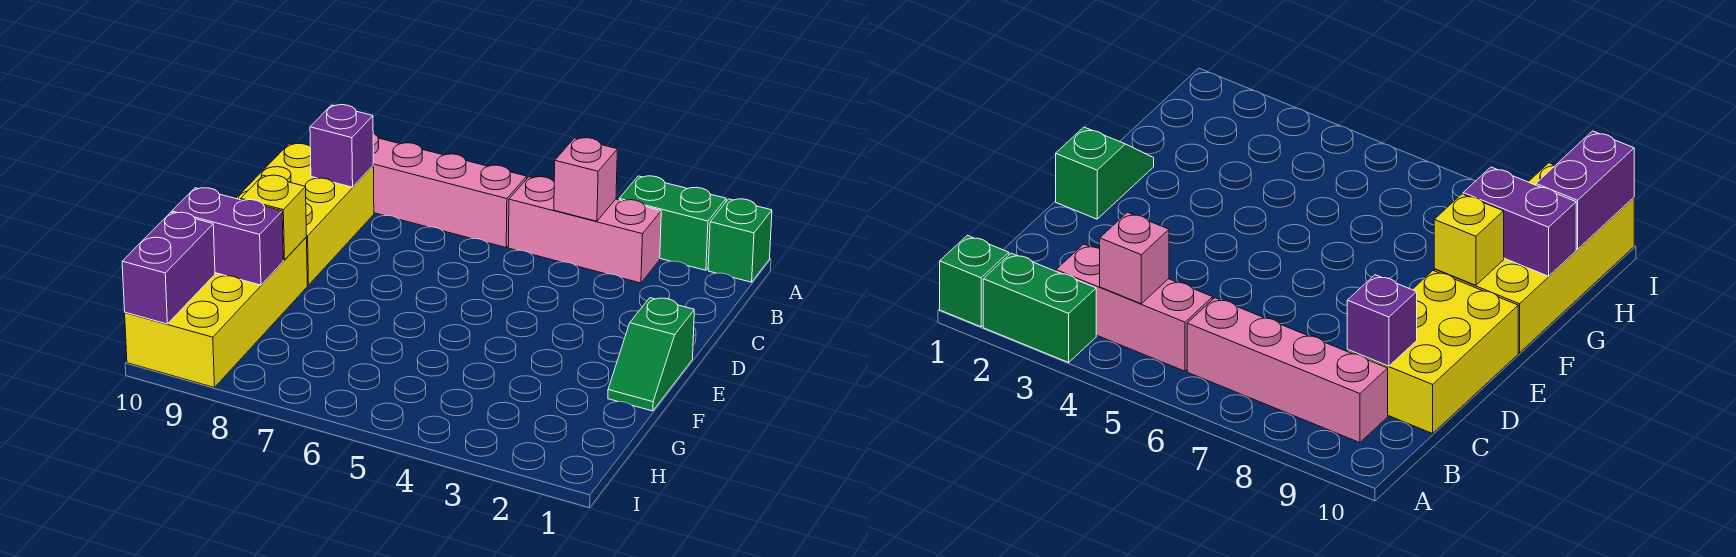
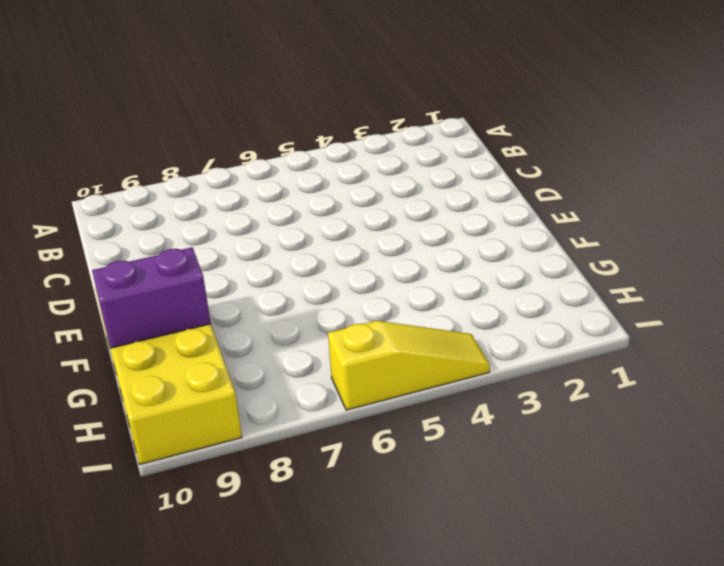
yellow slope I4:I6 level 1 top 6 -> none
none -> green brick A1 level 1
none -> green brick A2:A3 level 1
none -> pink brick B3:B5 level 1

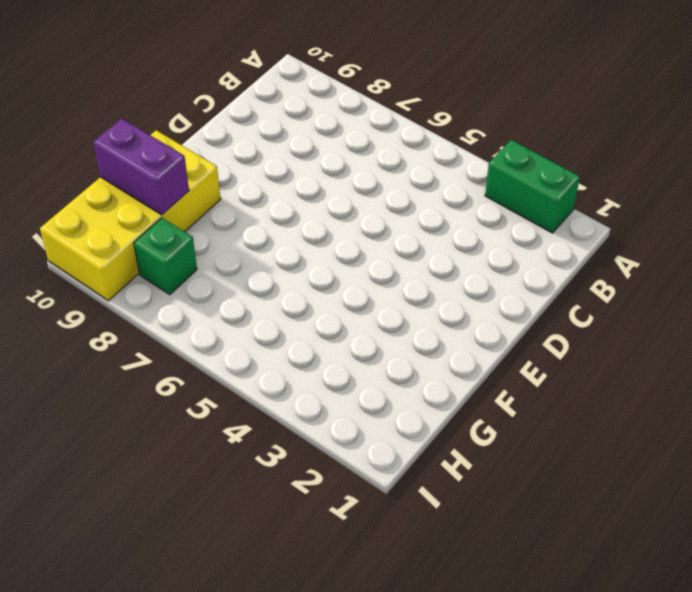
green brick H8 level 1 -> green brick A1 level 1
none -> pink brick B3:B5 level 1
none -> pink brick B6:B9 level 1
none -> yellow brick C9:E10 level 1

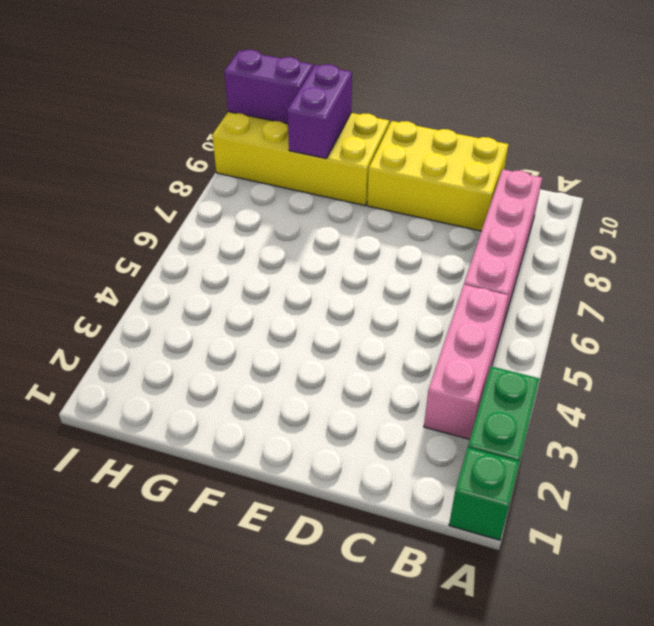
none -> green slope E1:F1 level 1 top E
none -> pink brick B4 level 2
none -> purple brick C9 level 2

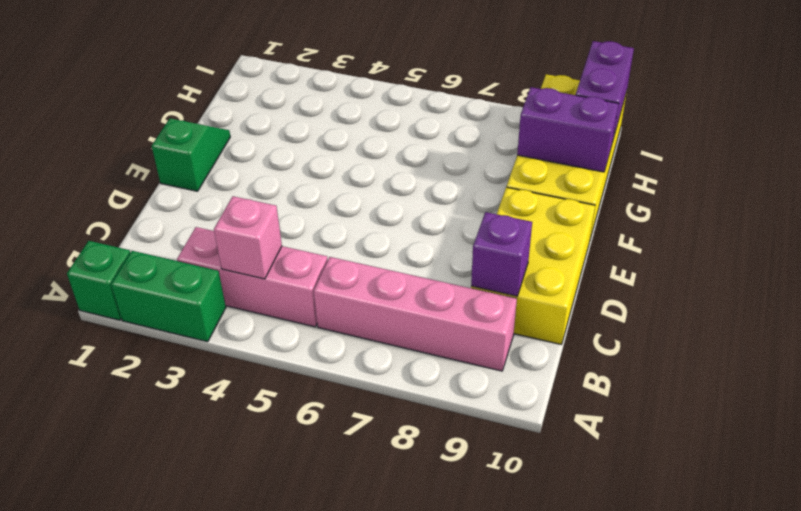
none -> yellow brick F9 level 2

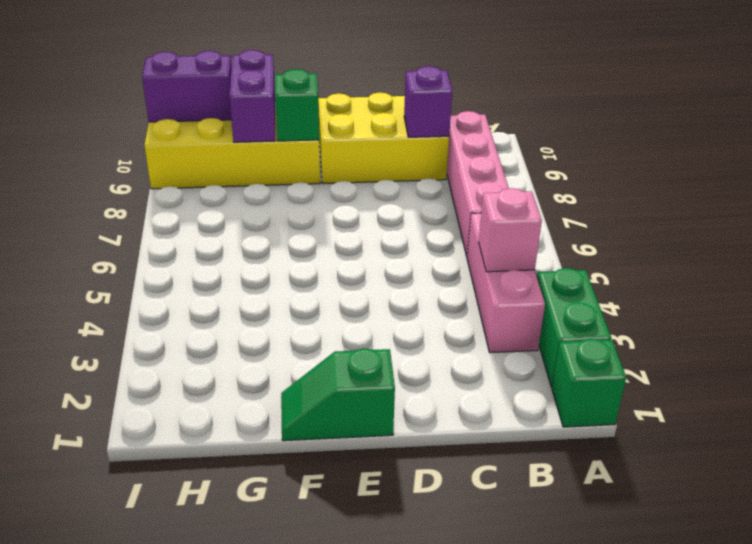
green brick F9 level 2 -> yellow brick F9 level 2

